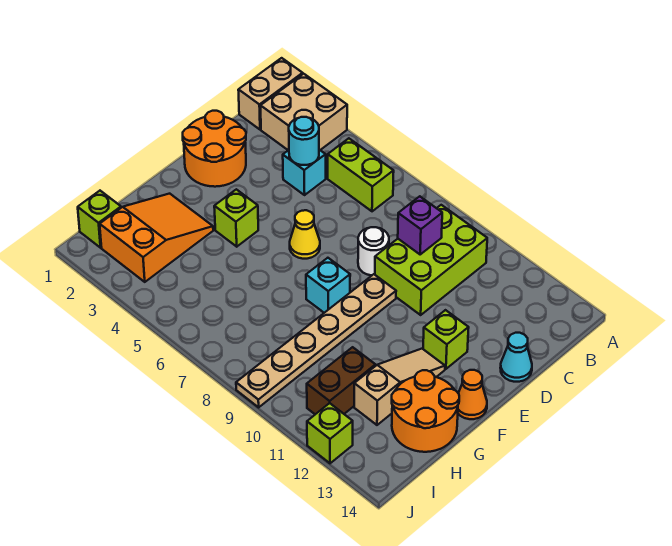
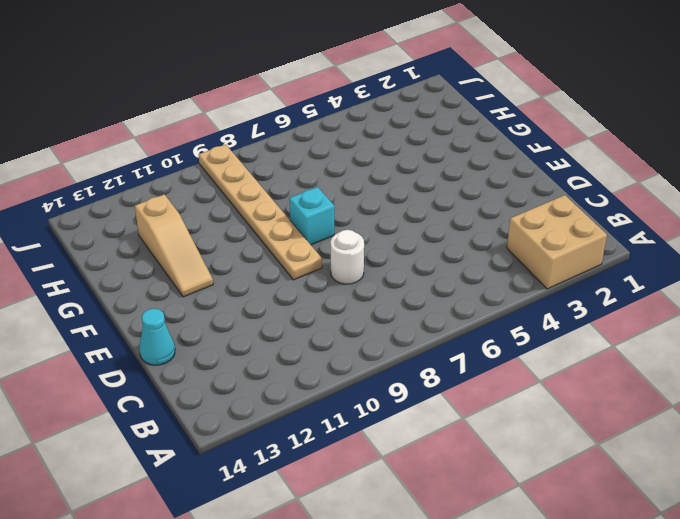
none -> tan brick A1:B1 level 1
none -> lime brick B5:B6 level 1
none -> lime brick B9:D10 level 1

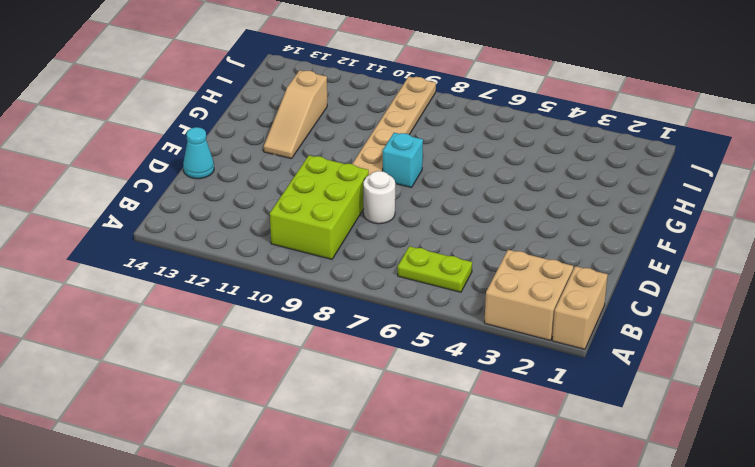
lime plate B5:B6 level 1 -> lime brick B5:B6 level 1
none -> cyan brick C4 level 1
none -> orange round brick D1:E2 level 1
none -> yellow cone E6 level 1

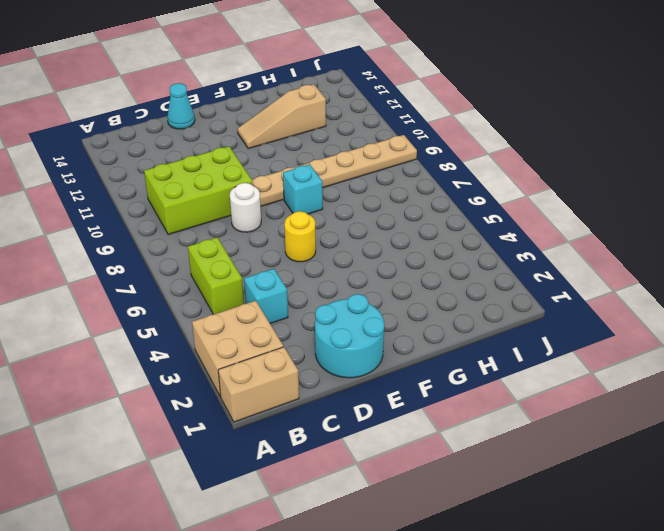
cyan round brick D1:E2 level 1 -> orange round brick D1:E2 level 1
yellow round brick E6 level 1 -> yellow cone E6 level 1
none -> lime brick E12 level 1
none -> lime brick F4 level 1
none -> orange cone F14 level 1

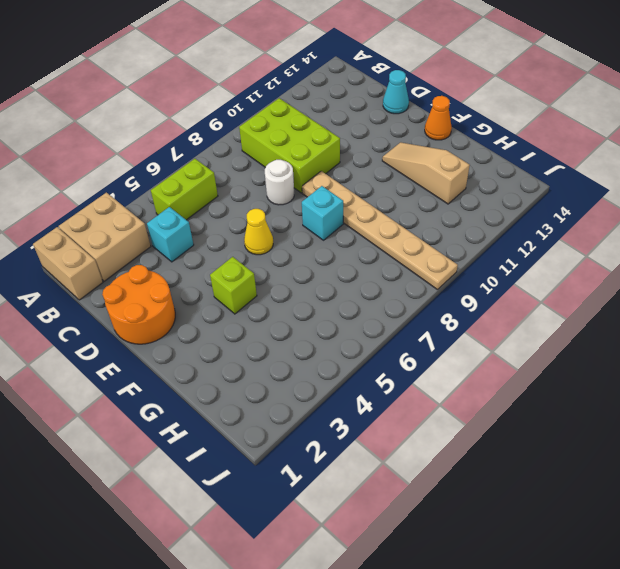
none -> lime brick E12 level 1
none -> orange slope G2:I3 level 1 top I
none -> orange round brick G13:H14 level 1

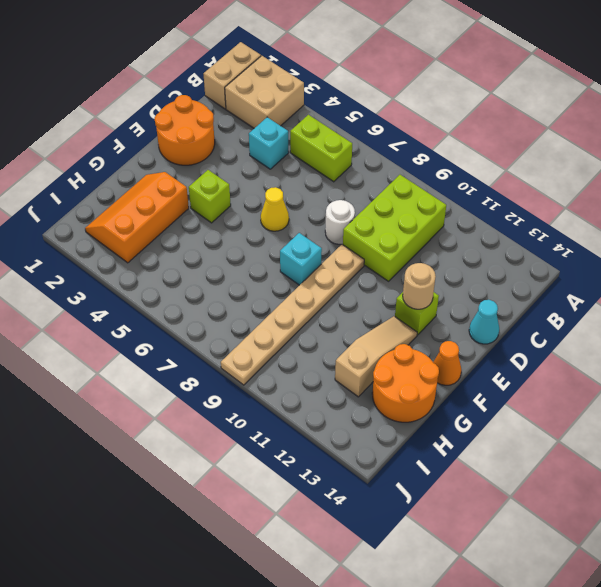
tan round brick E12 level 2 -> none
orange slope G2:I3 level 1 top 3 -> orange slope G2:I3 level 1 top I
none -> brown brick H11:I11 level 1
none -> lime brick I1 level 1
none -> lime brick J12 level 1

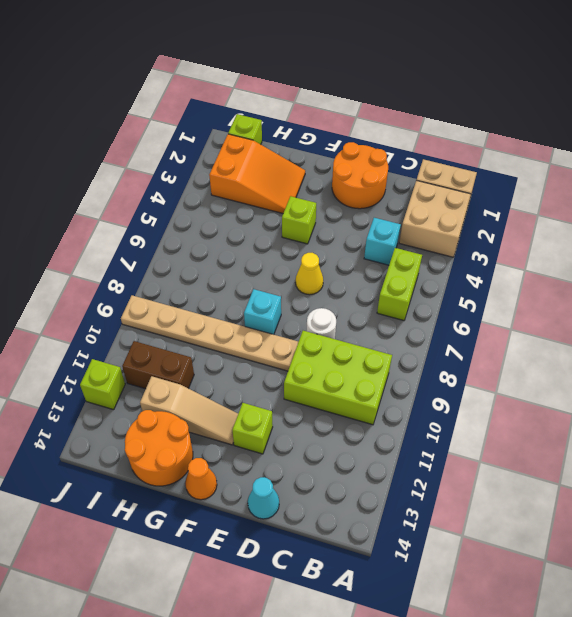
none -> cyan round brick C4 level 2
none -> purple brick C9 level 2

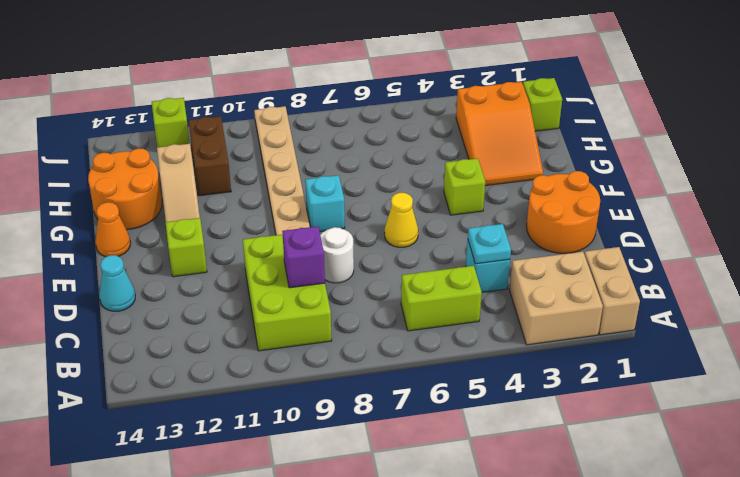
cyan plate C4 level 2 -> cyan round brick C4 level 2

